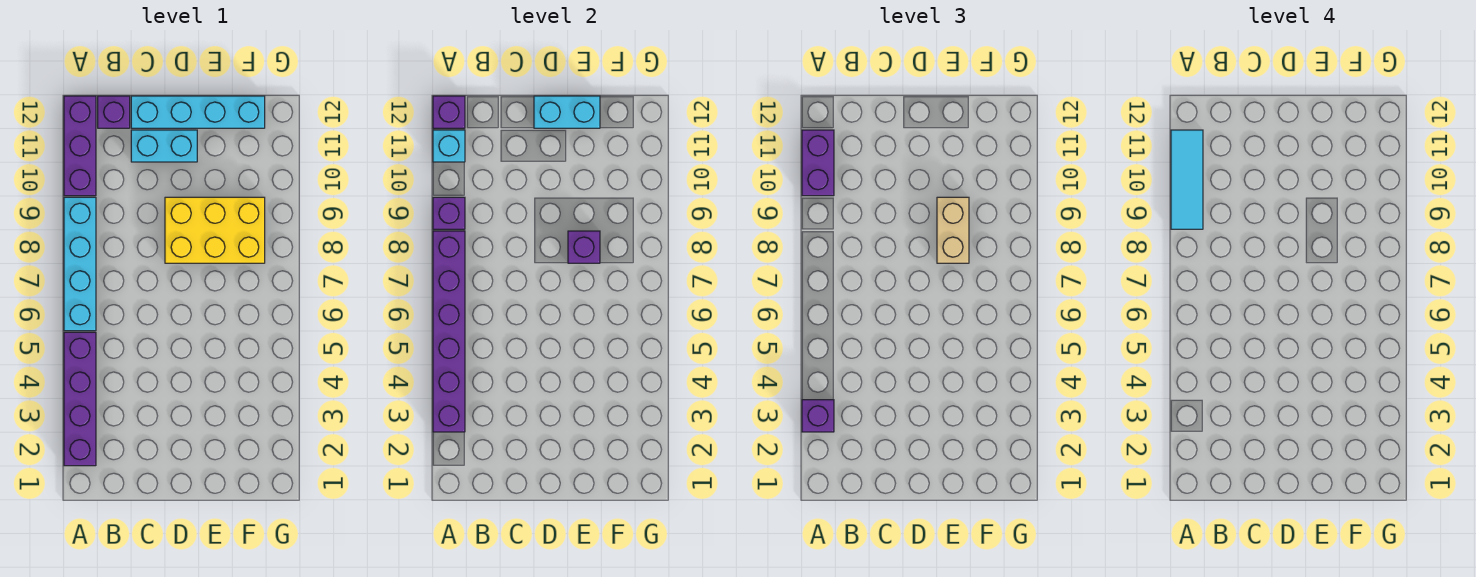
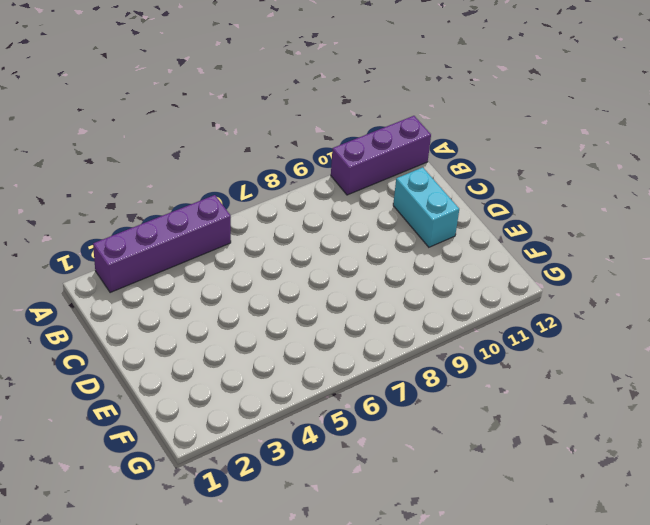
none -> cyan brick A6:A9 level 1
none -> purple brick B12 level 1
none -> cyan brick C12:F12 level 1

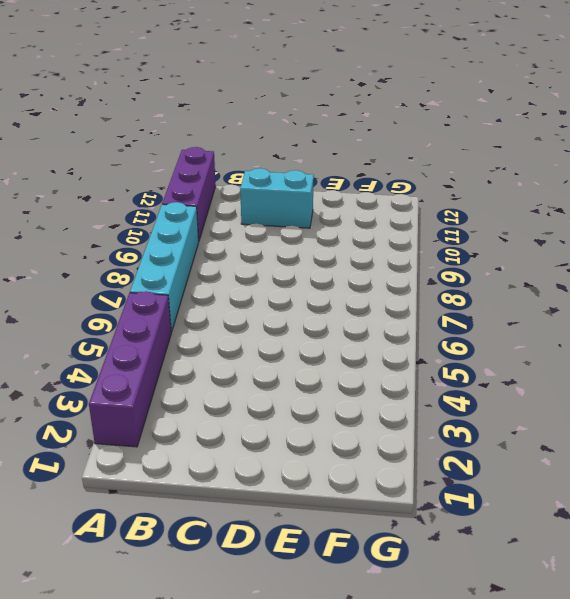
none -> purple brick B12 level 1
none -> cyan brick C12:F12 level 1
none -> yellow brick D8:F9 level 1

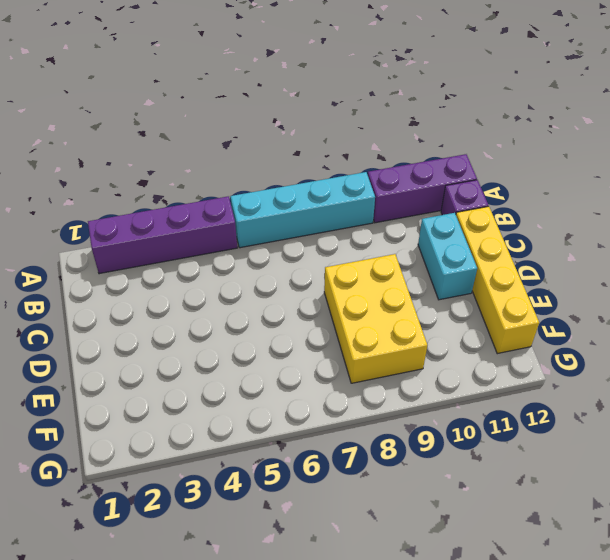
yellow brick C12:F12 level 1 -> cyan brick C12:F12 level 1
none -> purple brick A3:A8 level 2
none -> purple brick A9 level 2
none -> cyan brick A11 level 2

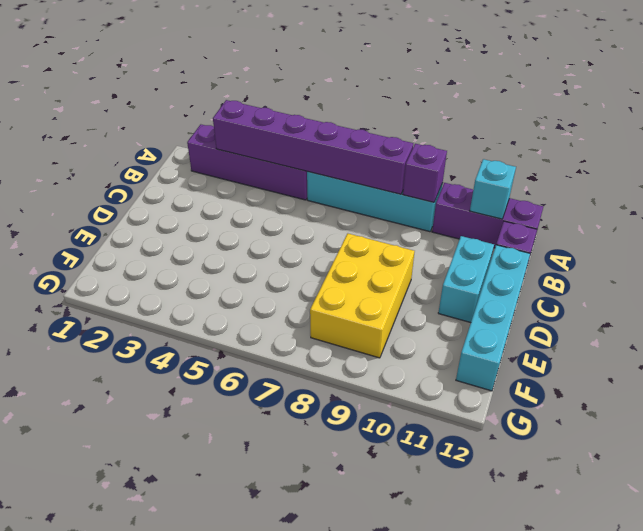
none -> purple brick A12 level 2
none -> cyan brick D12:E12 level 2
none -> purple brick E8 level 2

